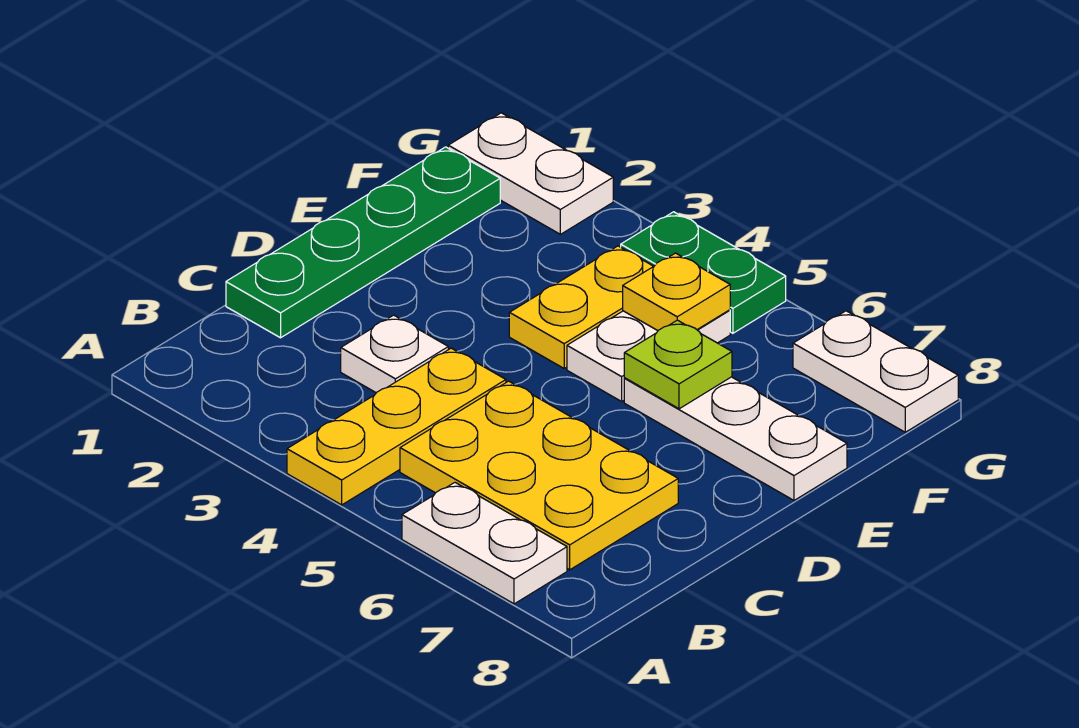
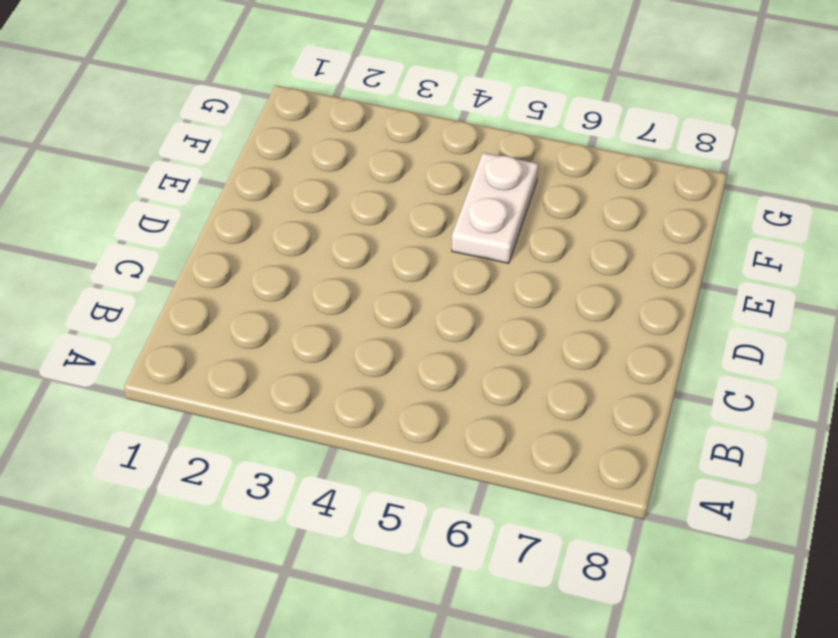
none -> yellow plate A4:C4 level 1
none -> white plate A6:A7 level 1
none -> yellow plate B5:C7 level 1

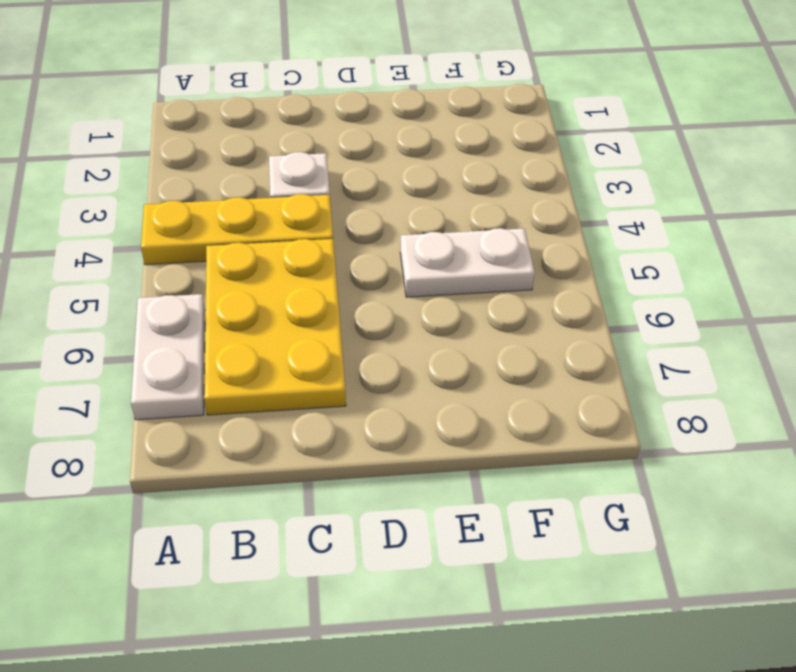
none -> green plate C1:F1 level 1
none -> yellow plate E4:F4 level 1
none -> white plate E6:E8 level 1

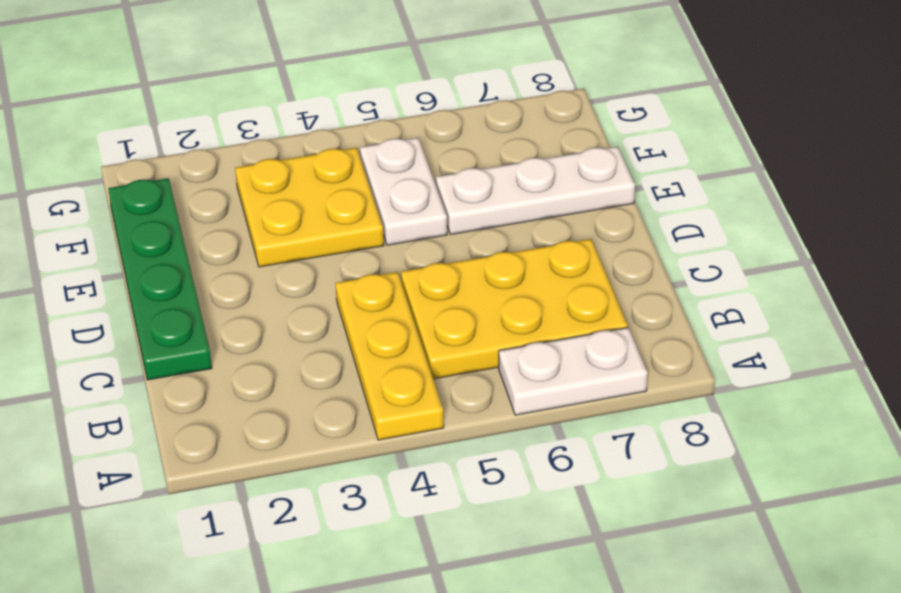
yellow plate E3:F4 level 1 -> yellow plate E4:F4 level 1
none -> white plate C3 level 1
none -> white plate G1:G2 level 1
none -> green plate G4:G5 level 1

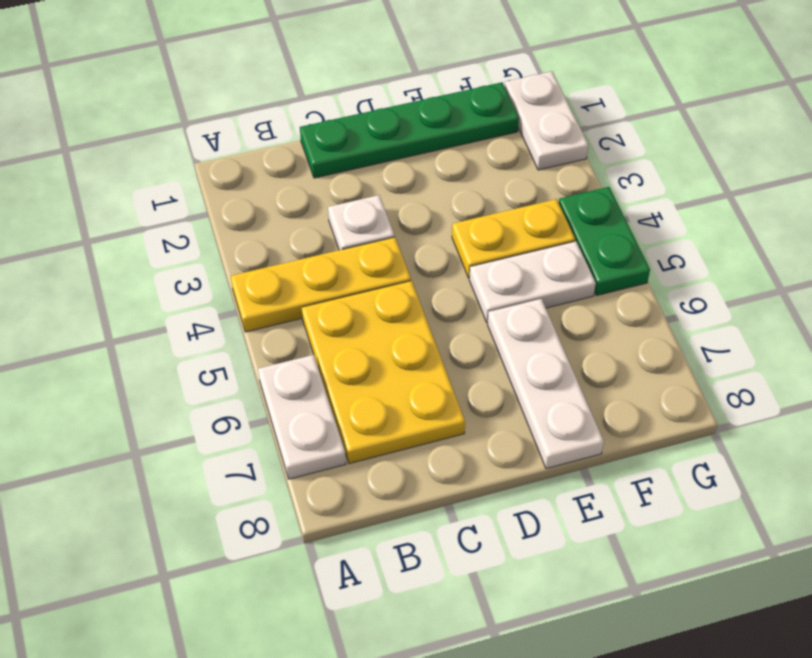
none -> white plate G7:G8 level 1
none -> lime plate E6 level 2
none -> yellow plate F5 level 2

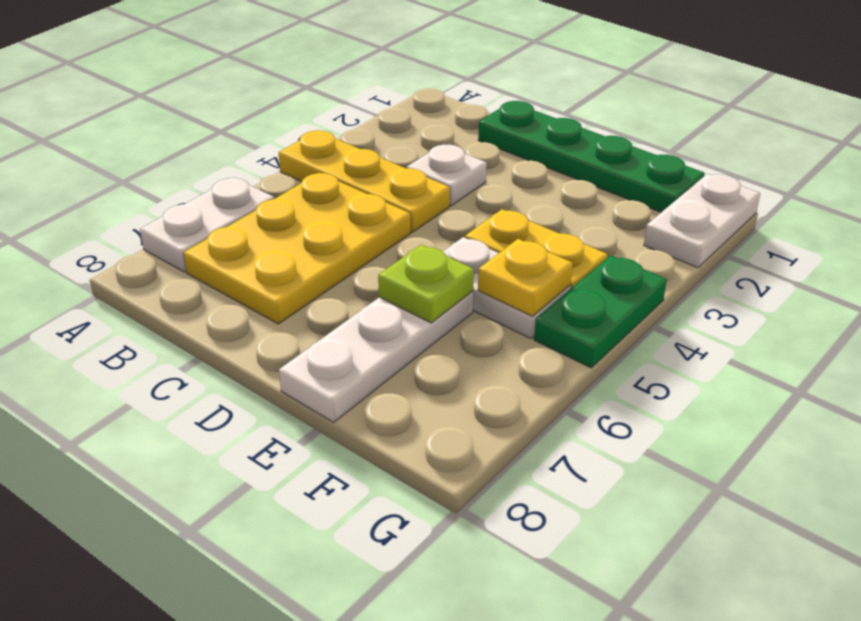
none -> white plate G7:G8 level 1

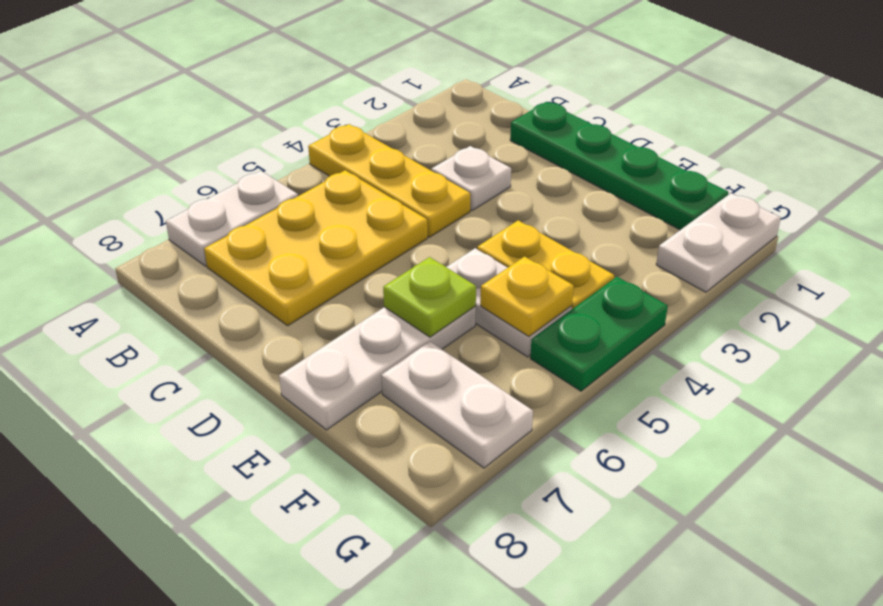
white plate F7:G7 level 1 -> white plate G7:G8 level 1

